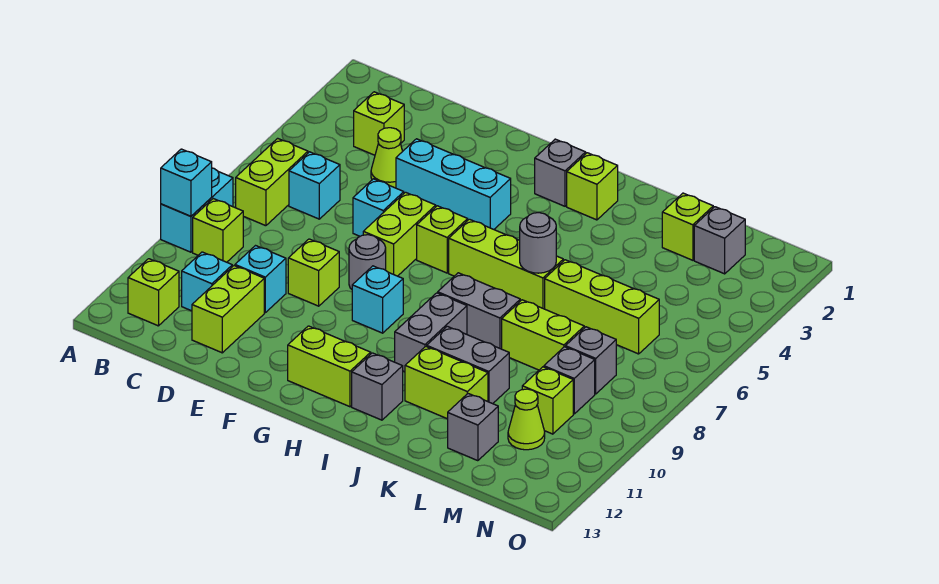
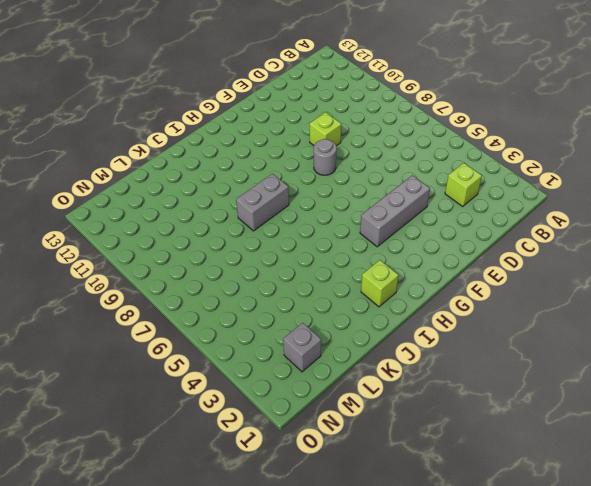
grey brick E4:G4 level 1 -> cyan brick E4:G4 level 1
none -> cyan brick A8:A9 level 1
none -> lime brick B6:B7 level 1
none -> lime brick B9 level 1
none -> lime brick B12 level 1

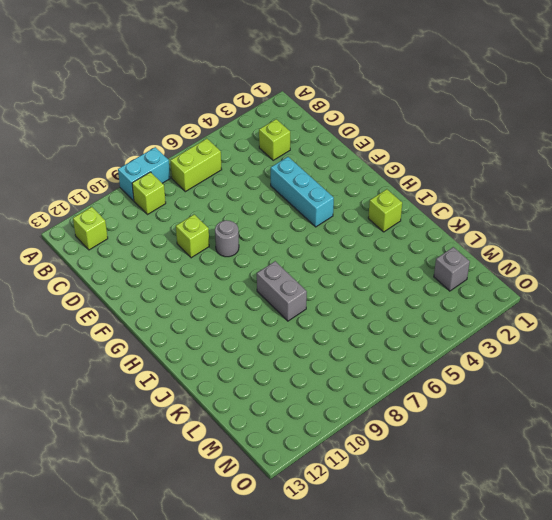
none -> cyan brick C6 level 1
none -> cyan brick C11 level 1
none -> lime cone D4 level 1
none -> cyan brick D10 level 1

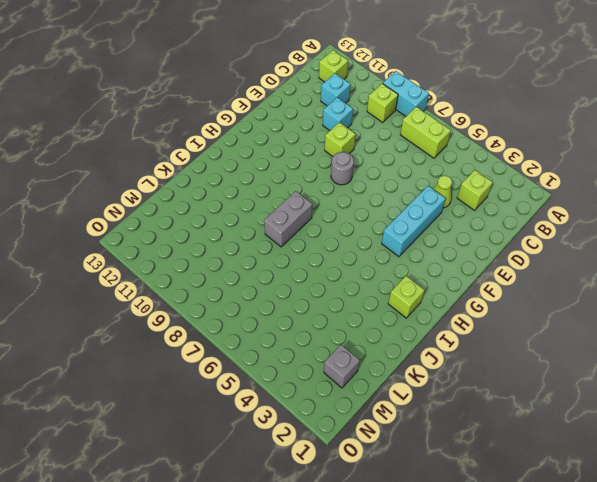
none -> cyan brick C6 level 1
none -> lime brick D11:D12 level 1
none -> cyan brick E6 level 1
none -> lime brick F6:F7 level 1

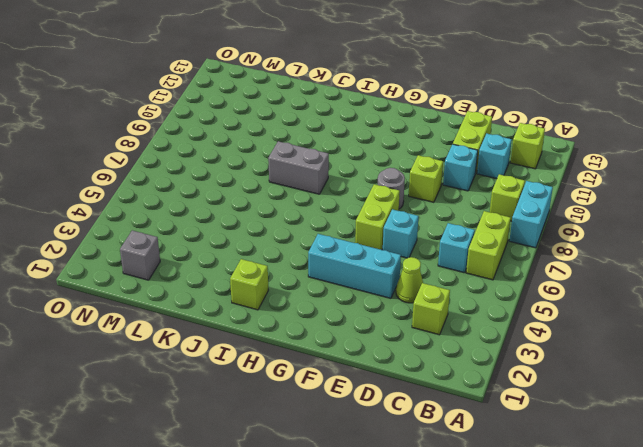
none -> lime brick G6 level 1
none -> cyan brick G9 level 1
none -> lime brick G12:H12 level 1
none -> grey brick H2 level 1

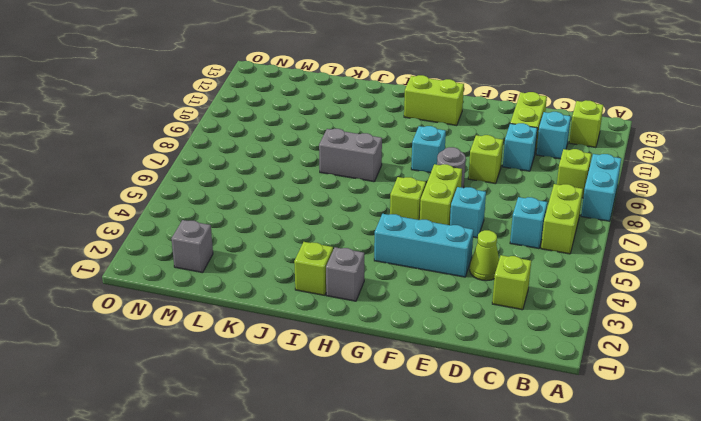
none -> lime brick H6:J6 level 1
none -> grey brick I9:I10 level 1
none -> grey brick I12 level 1
none -> grey brick J10:K10 level 1

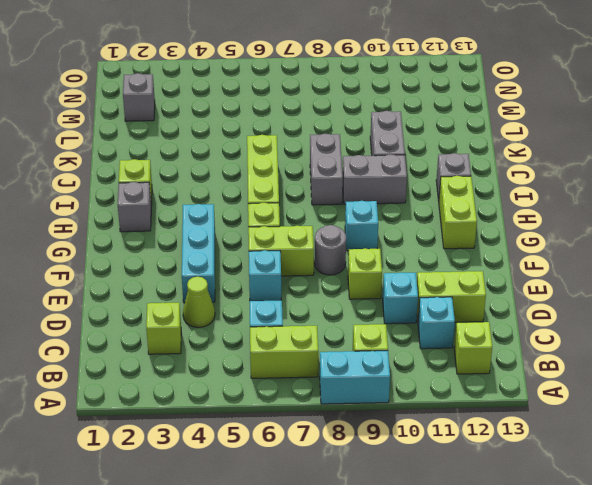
none -> lime brick J11:K11 level 1
none -> lime brick K6:M6 level 1
none -> lime brick K8:L8 level 1
none -> lime brick L2 level 1

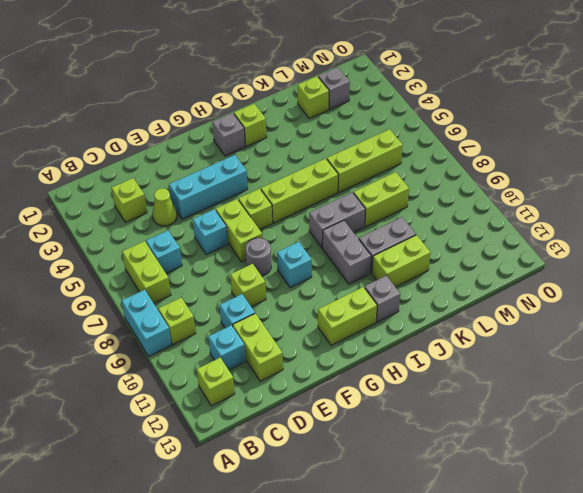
none -> grey brick L12 level 1
none -> grey brick M8 level 1
none -> grey brick M9 level 1
none -> lime brick M10 level 1

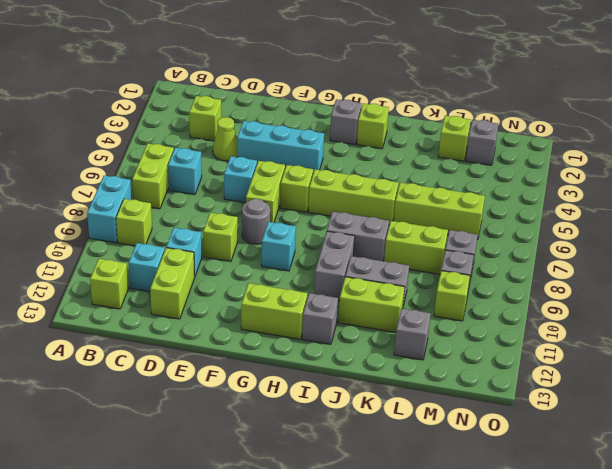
none -> lime cone M11 level 1
none -> cyan brick A9 level 2
none -> grey round brick J6 level 2

